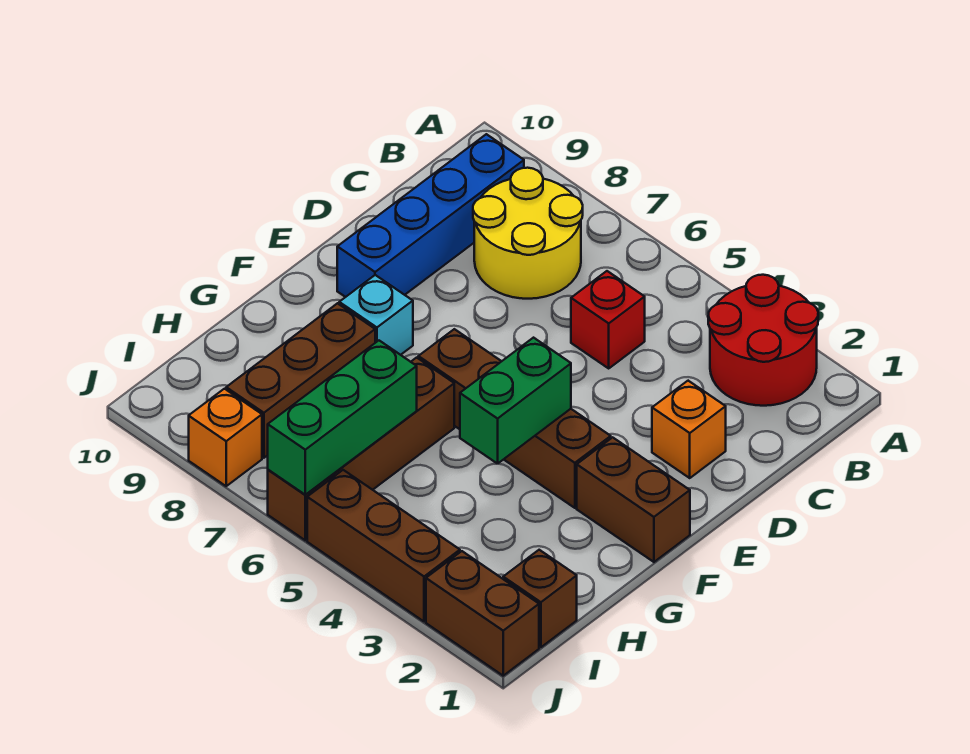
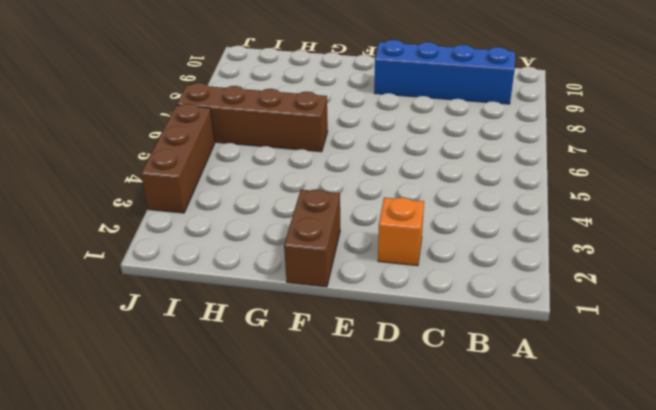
none -> red round brick A2:B3 level 1
none -> yellow round brick B7:C8 level 1
none -> red brick C5 level 1

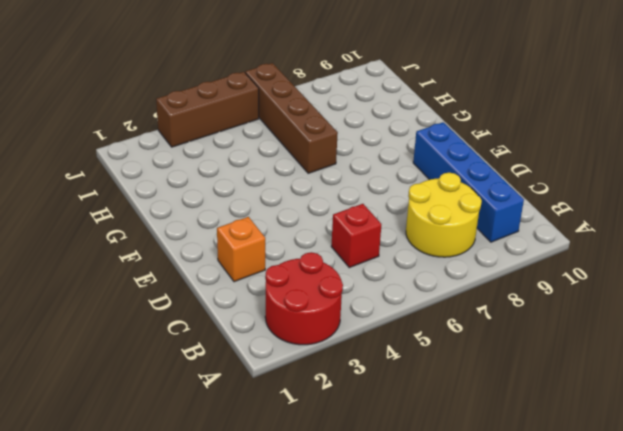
none -> brown brick F1:F2 level 1
none -> brown brick F3:F6 level 1
none -> cyan brick F8 level 1

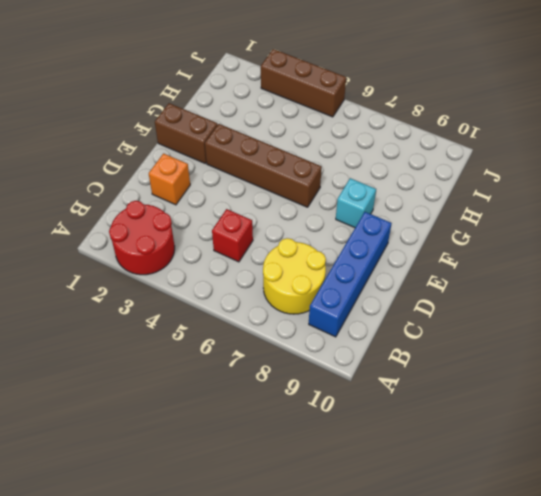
none -> brown brick G6:J6 level 1
none -> brown brick G8:I8 level 1
none -> brown brick I1 level 1

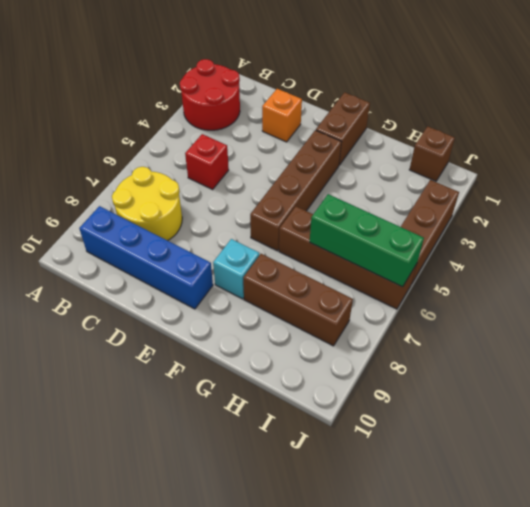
none -> brown brick J1:J2 level 1
none -> orange brick J8 level 1
none -> green brick F4:G4 level 2

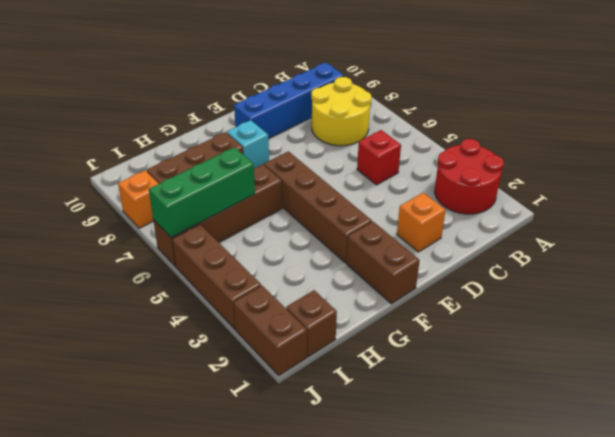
none -> green brick F4:G4 level 2

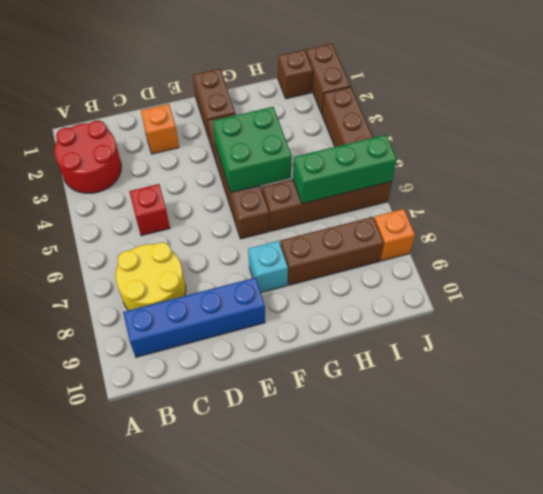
green brick F4:G5 level 2 -> green brick F4:G4 level 2

